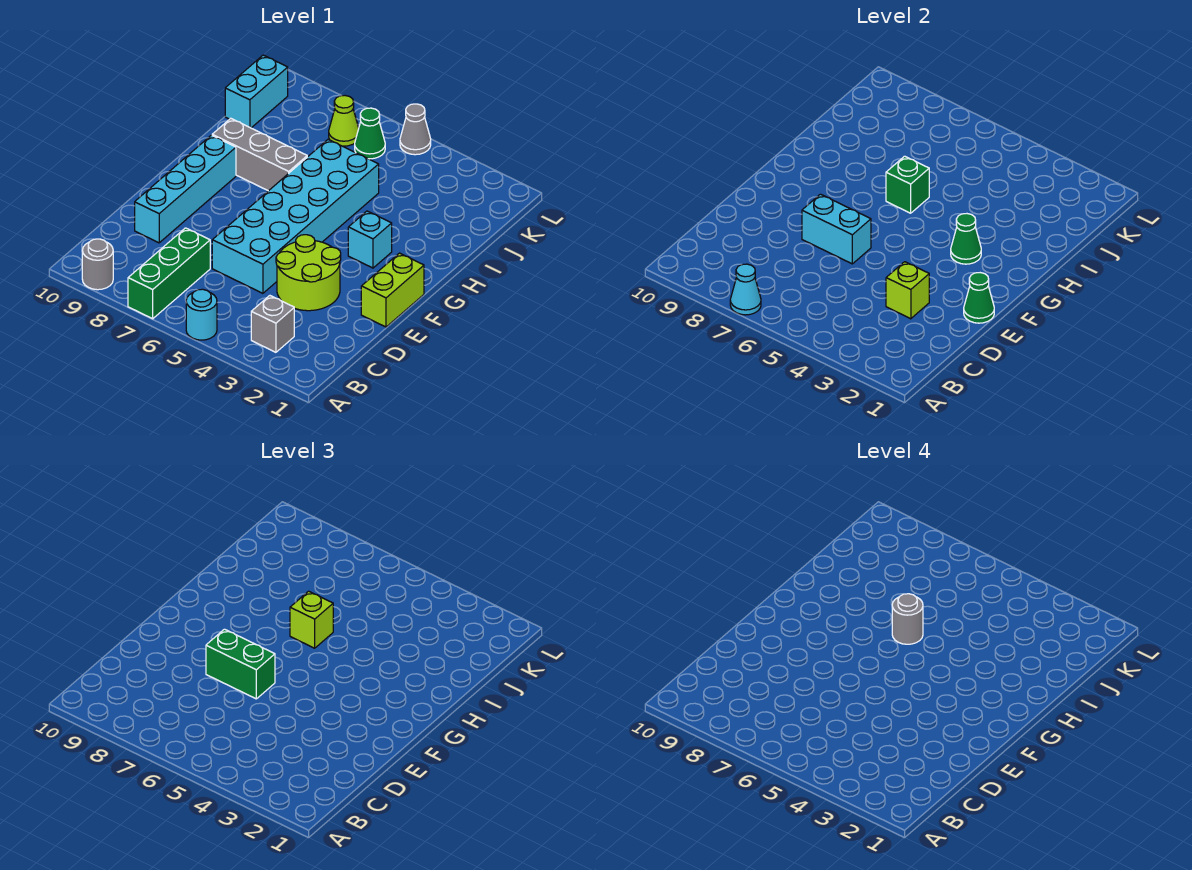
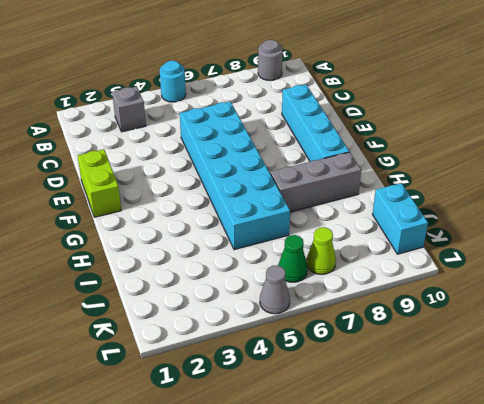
none -> green brick A7:C7 level 1
none -> lime round brick D3:E4 level 1
none -> cyan brick G3 level 1

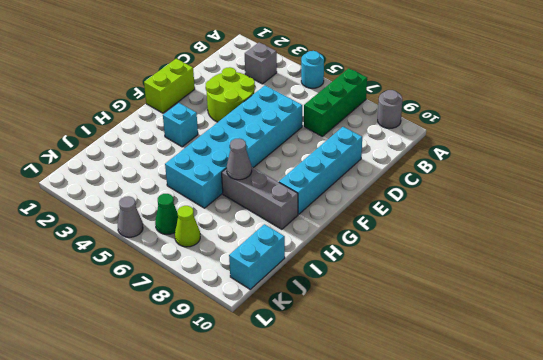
grey cone H7 level 2 -> none
none -> cyan cone A7 level 2
none -> lime brick D3 level 2
none -> green cone E1 level 2

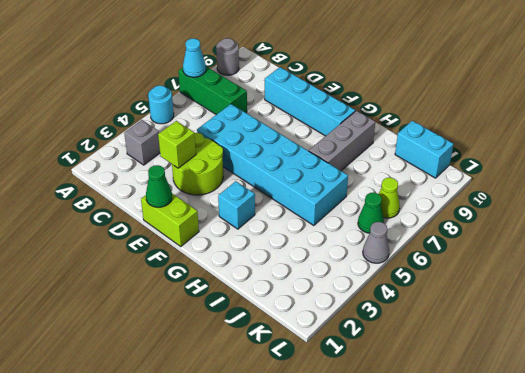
none -> cyan brick E6:E7 level 2
none -> green cone G3 level 2
none -> green brick H6 level 2

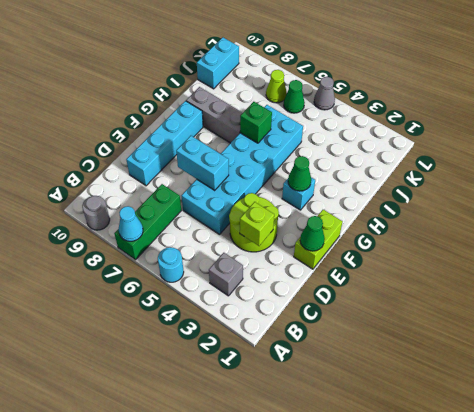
none -> green brick E6:E7 level 3
none -> lime brick H6 level 3
none -> grey round brick H6 level 4

